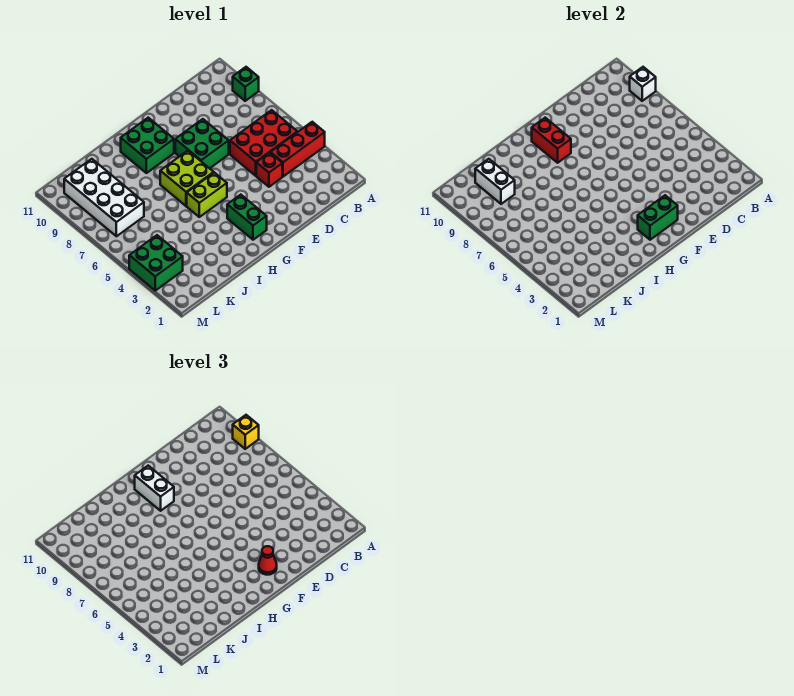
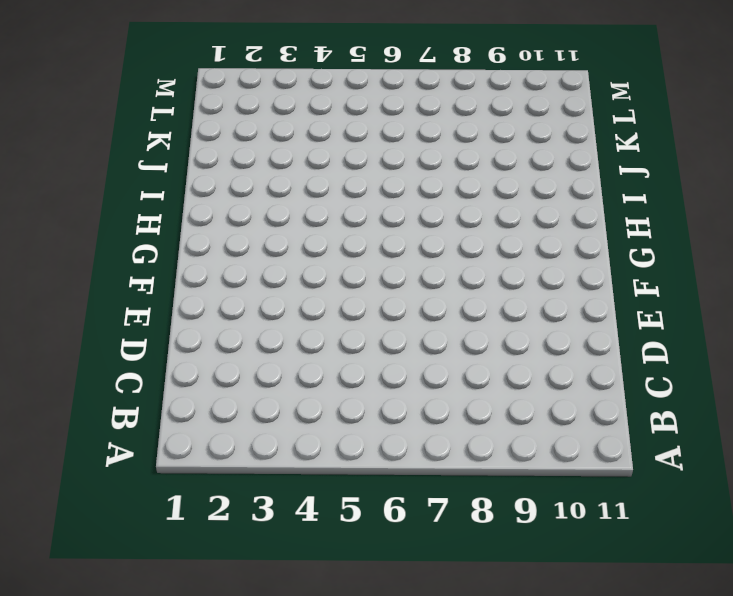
none -> red brick A4:C4 level 1
none -> green brick A9 level 1
none -> red brick B5:D6 level 1

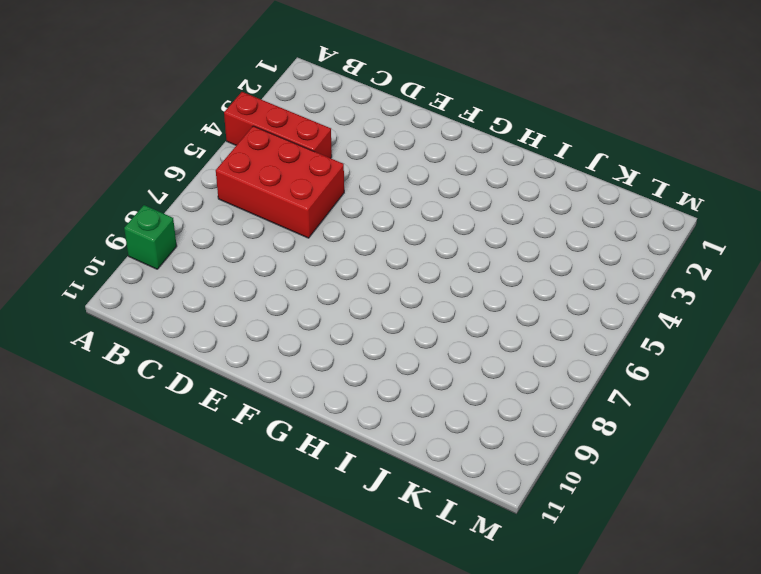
none -> red brick D4 level 1
none -> green brick E7:F8 level 1
none -> green brick G2:G3 level 1

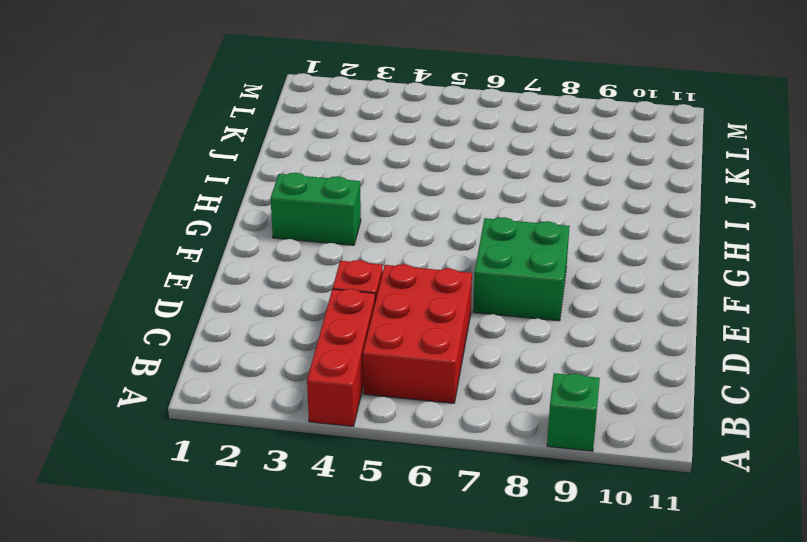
none -> lime brick G5:H5 level 1
none -> lime brick G6:H7 level 1
none -> green brick G9:H10 level 1

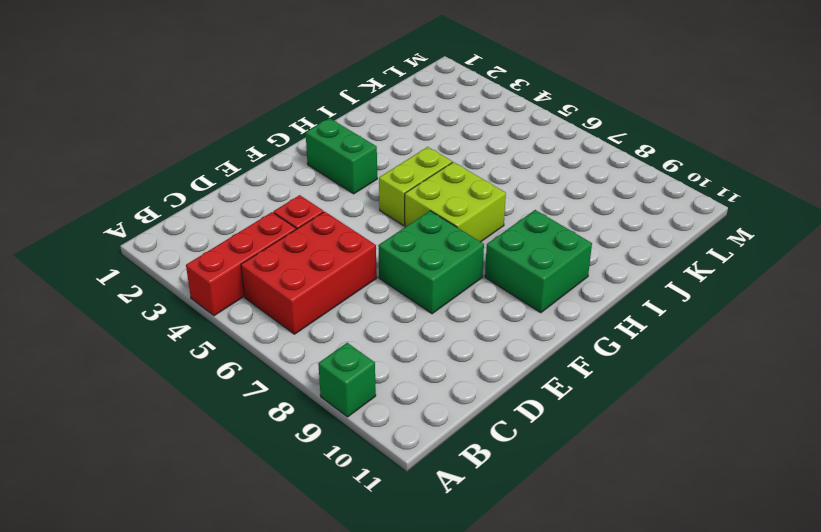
none -> white brick K7:L10 level 1
none -> green brick L3:M4 level 1
none -> white brick A9 level 2

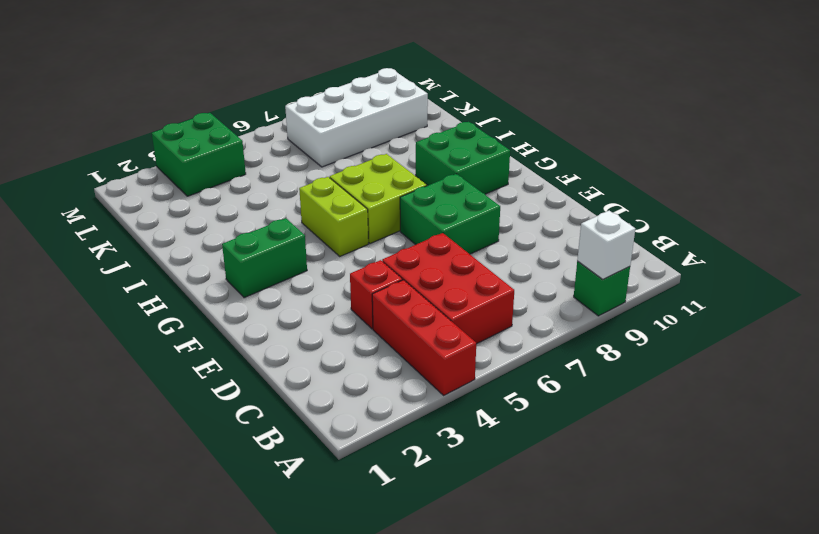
none -> green brick F2:G2 level 2
none -> red brick G9:G10 level 2
none -> white brick K9:K10 level 2

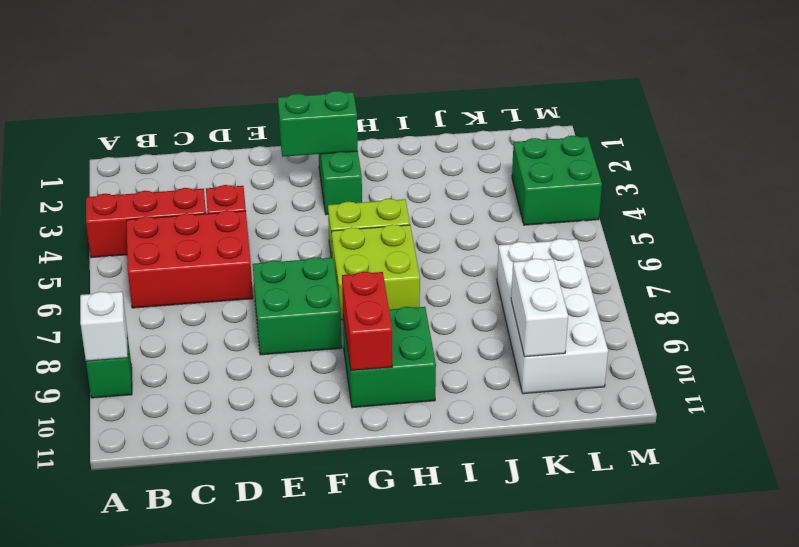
none -> yellow brick A9 level 3
none -> red cone F2 level 3
none -> white brick G9:G10 level 3

